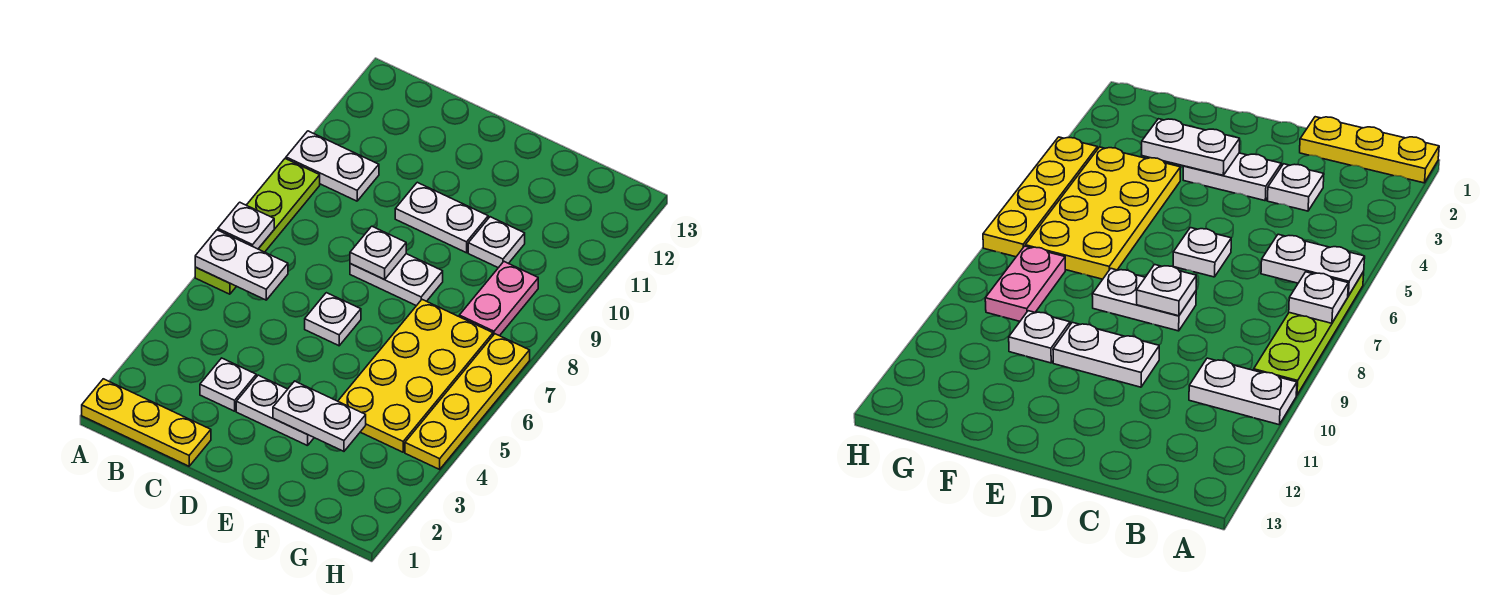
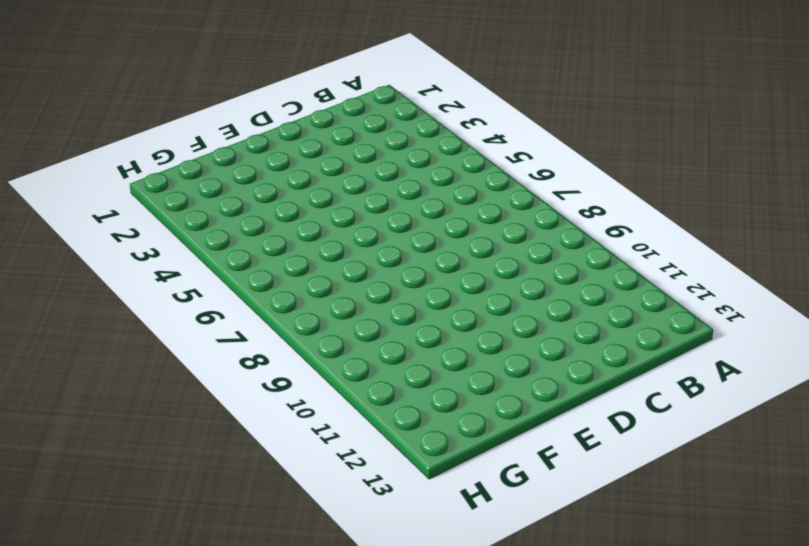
none -> yellow plate A1:C1 level 1
none -> lime plate A6:A9 level 1
none -> white plate A10:B10 level 1

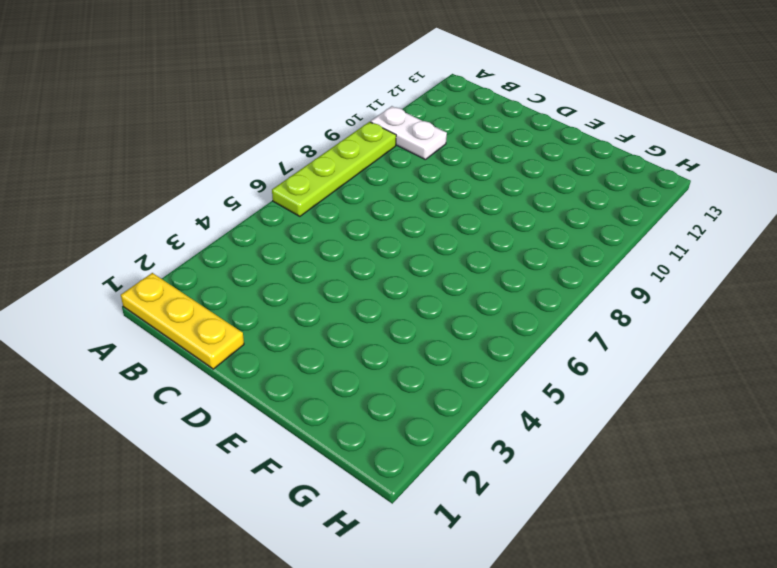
none -> white plate C3 level 1
none -> white plate D3:E3 level 1
none -> white plate D6 level 1

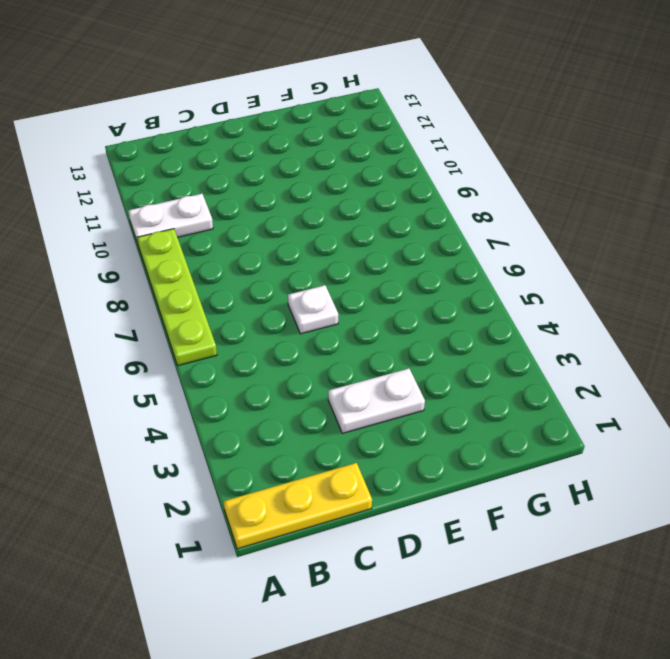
none -> white plate C3 level 1
none -> white plate D8:E8 level 1
none -> white plate D10:E10 level 1

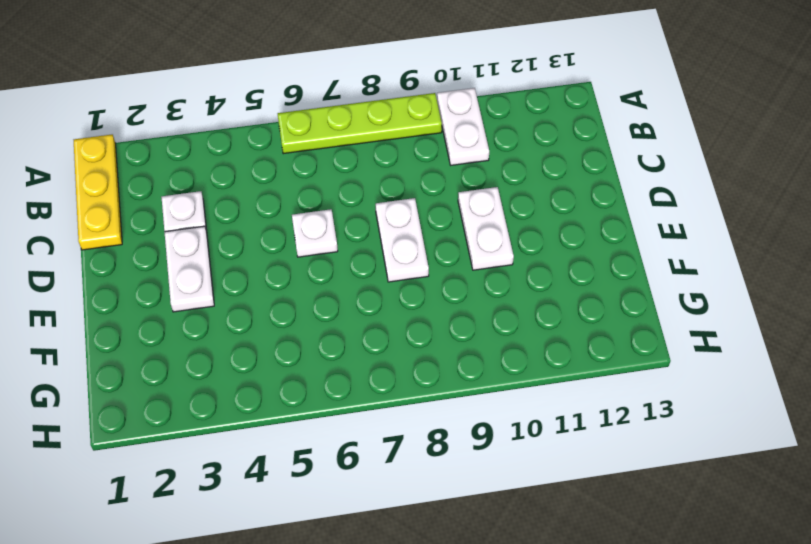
none -> yellow plate F4:G7 level 1
none -> white plate F10 level 1
none -> pink plate G8:G9 level 1

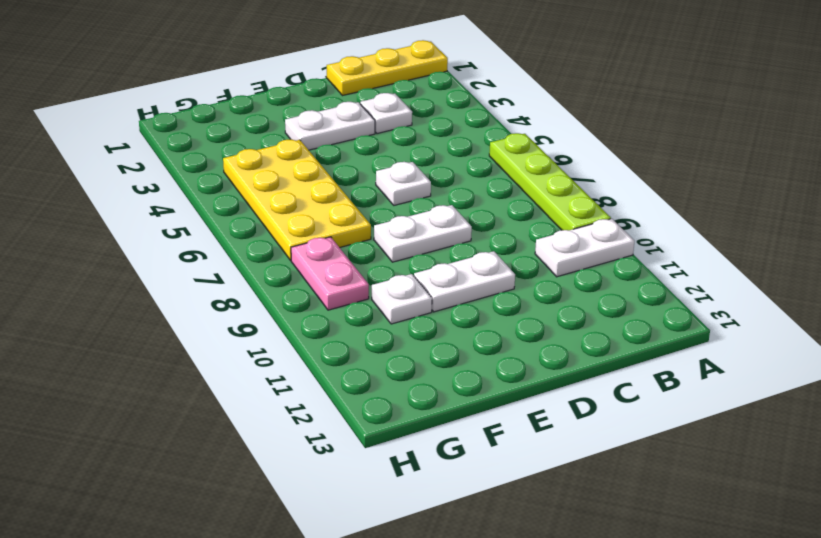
none -> yellow plate H4:H7 level 1
none -> white plate A6:B6 level 2
none -> white plate A7 level 2

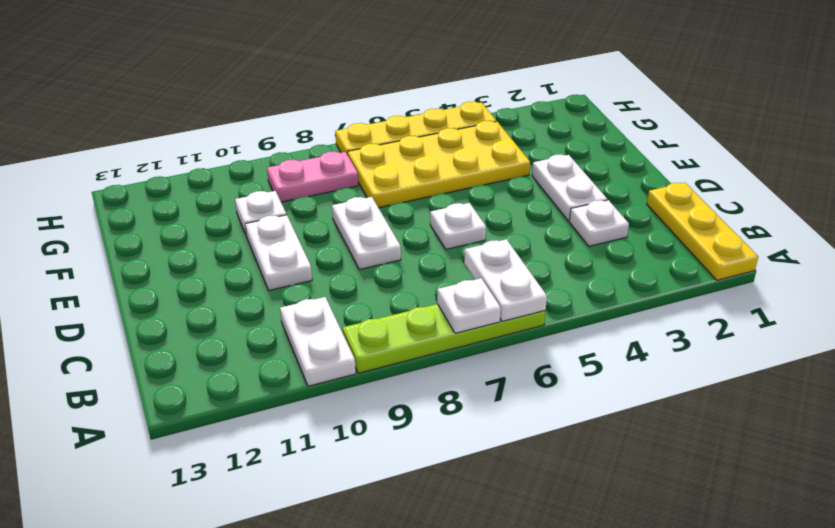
none -> white plate D8 level 2
none -> white plate E3:F3 level 2

